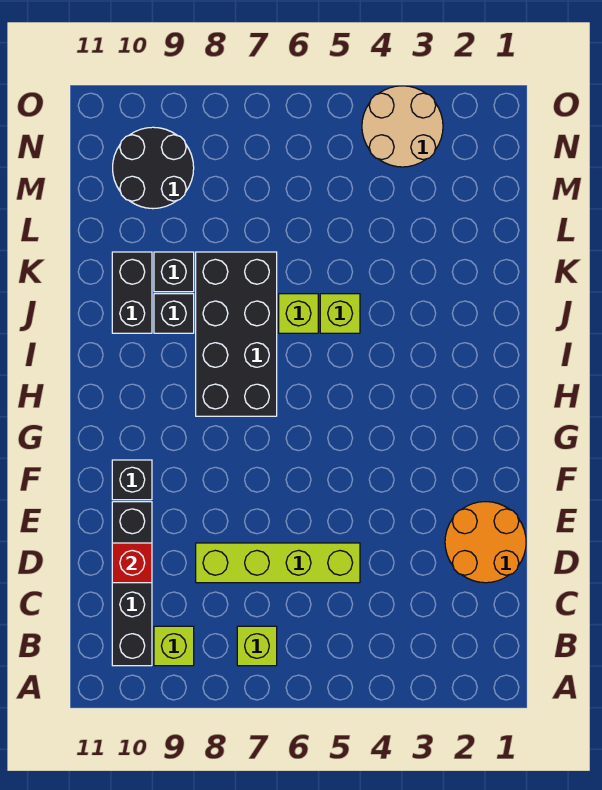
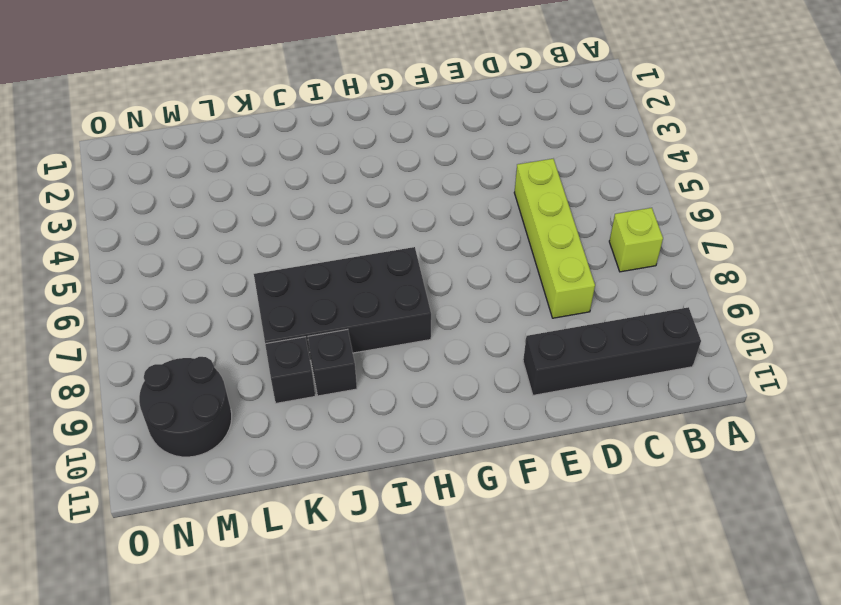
none -> lime brick B9 level 1
none -> orange round brick D1:E2 level 1
none -> black brick F10 level 1

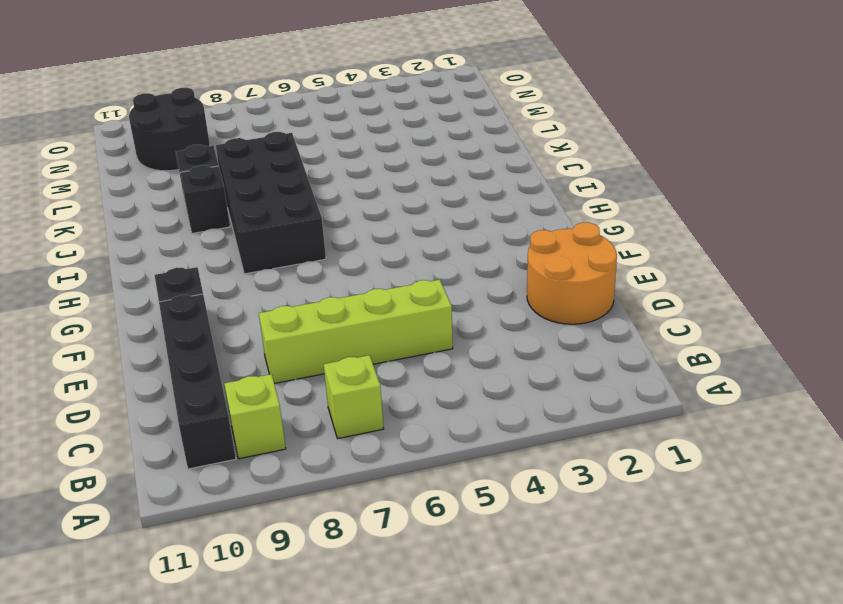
none -> lime brick J5 level 1
none -> lime brick J6 level 1
none -> black brick J10:K10 level 1

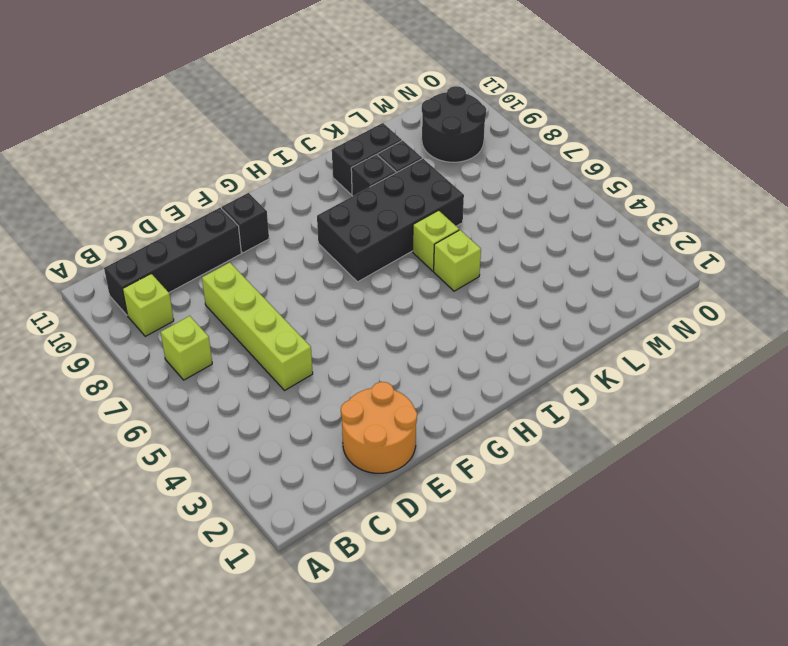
none -> tan round brick N3:O4 level 1
none -> red brick D10 level 2

